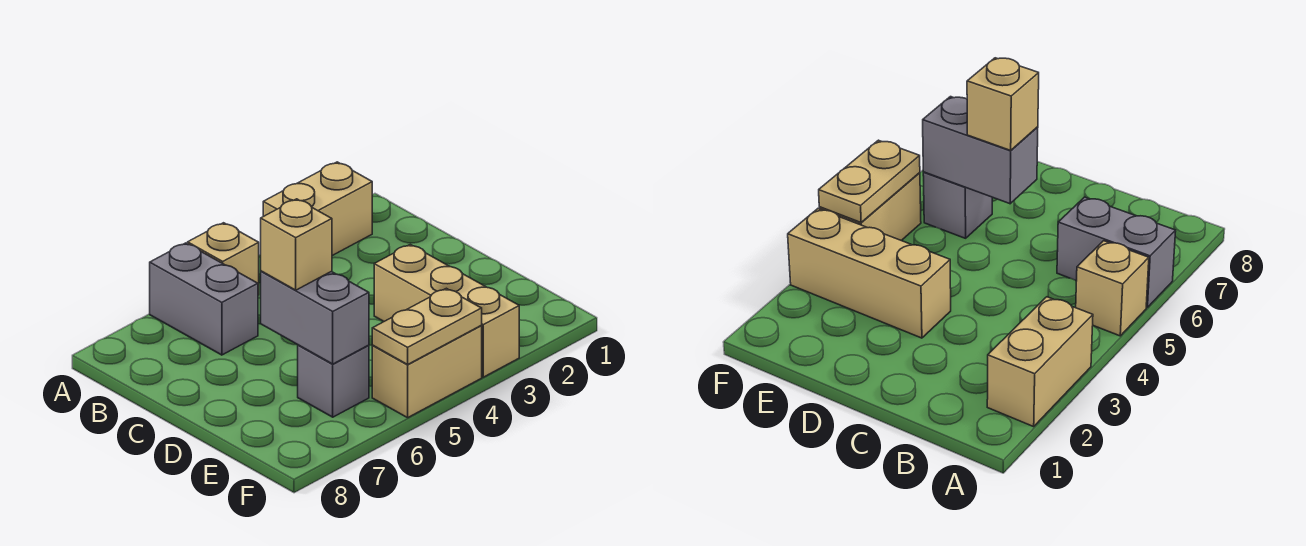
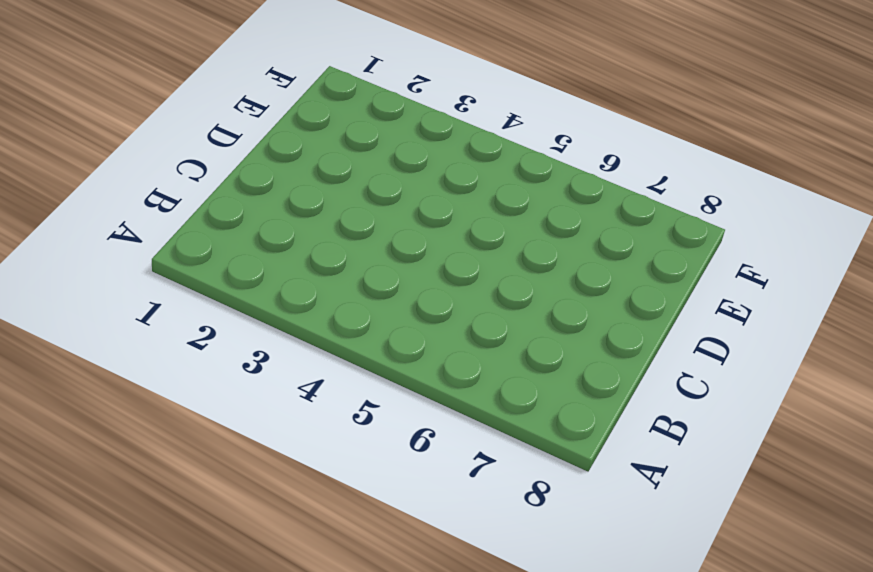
none -> tan brick A2:A3 level 1
none -> tan brick A5 level 1

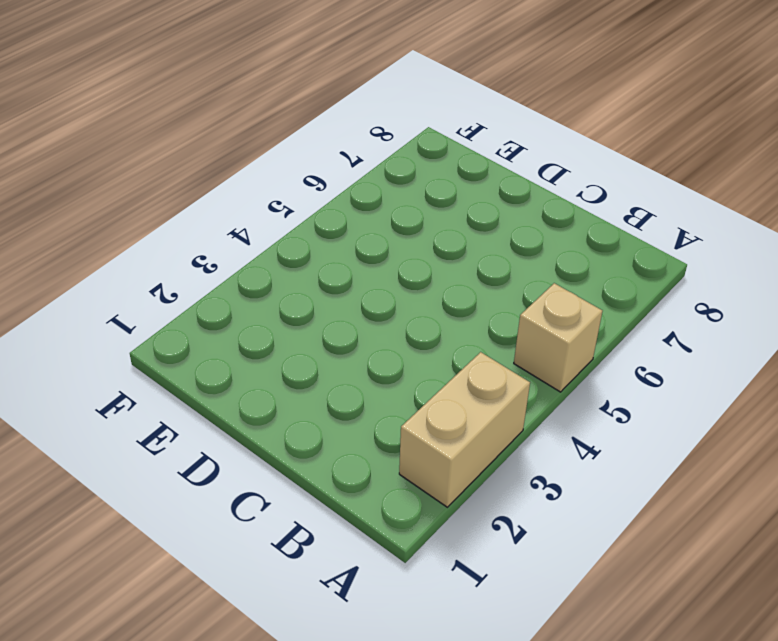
none -> grey brick A6:B6 level 1
none -> tan brick D3:F3 level 1

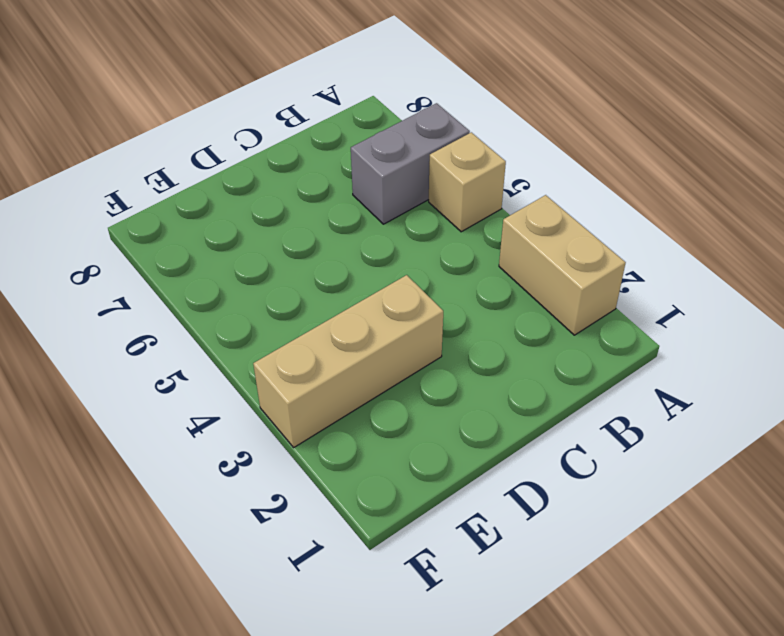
none -> grey brick E6 level 1
none -> tan brick F4:F5 level 1

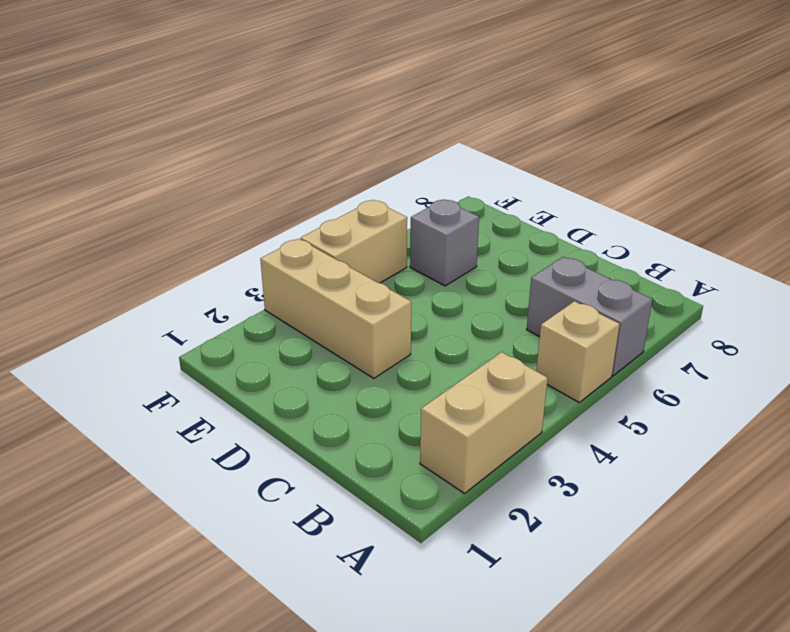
none -> grey brick D6:E6 level 2
none -> tan plate F4:F5 level 2

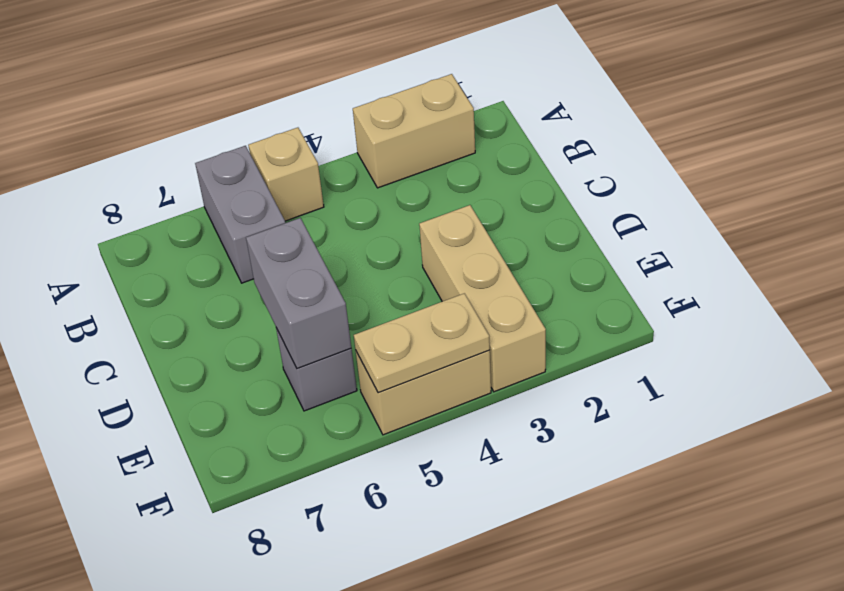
none -> tan brick D6 level 3

